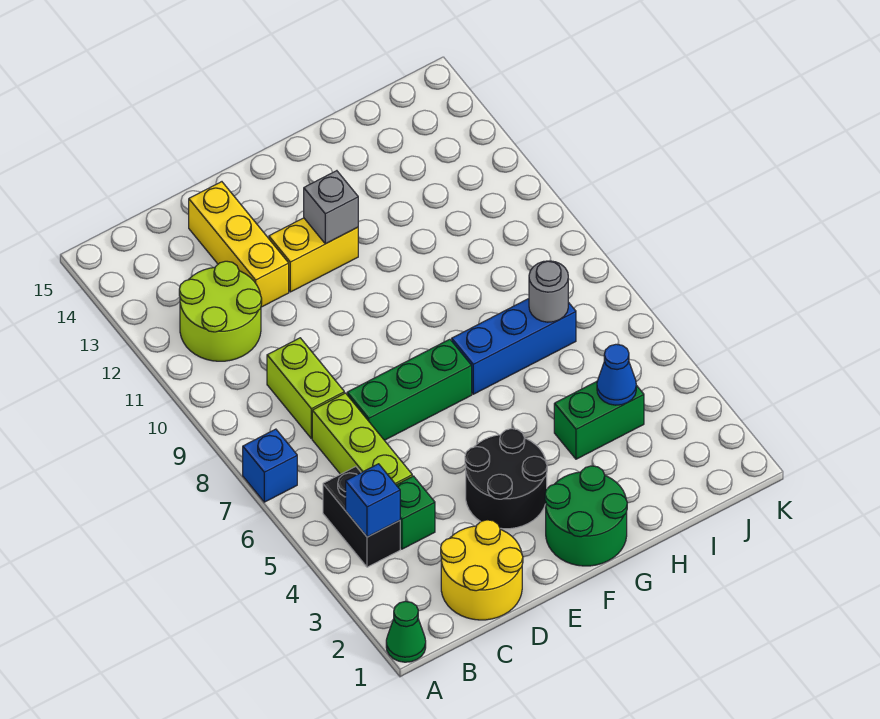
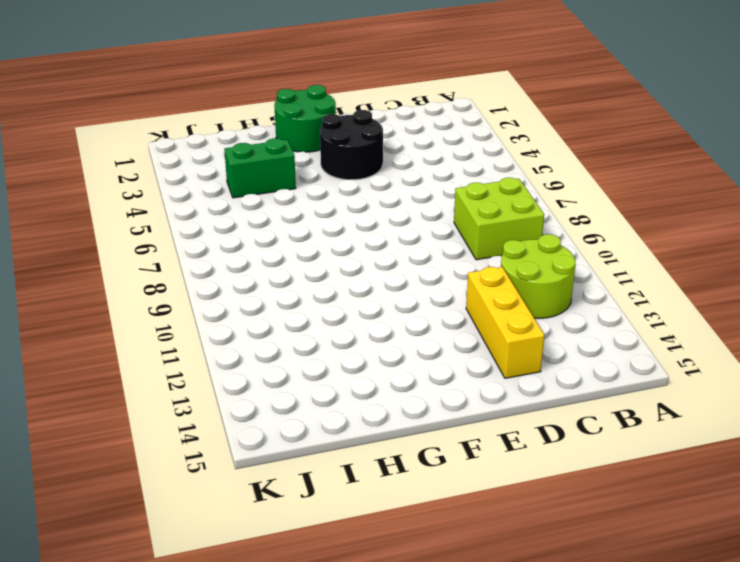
lime brick B8:C9 level 1 -> lime brick C8:C9 level 1
none -> green cone A1 level 1
none -> blue brick A7 level 1
none -> black brick B4:B5 level 1

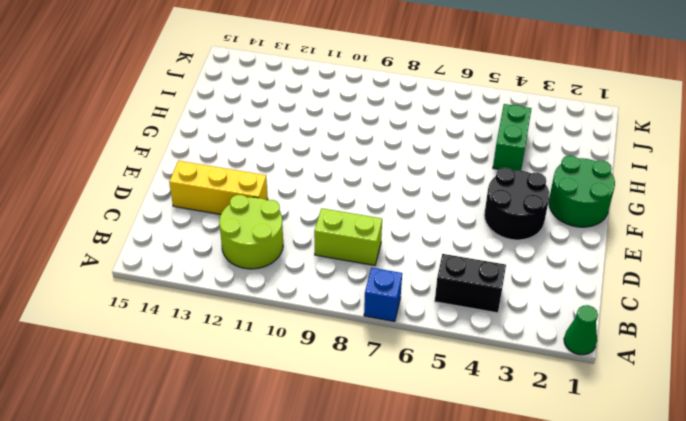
none -> yellow round brick C1:D2 level 1
none -> green brick C4 level 1
none -> lime brick C5:C7 level 1

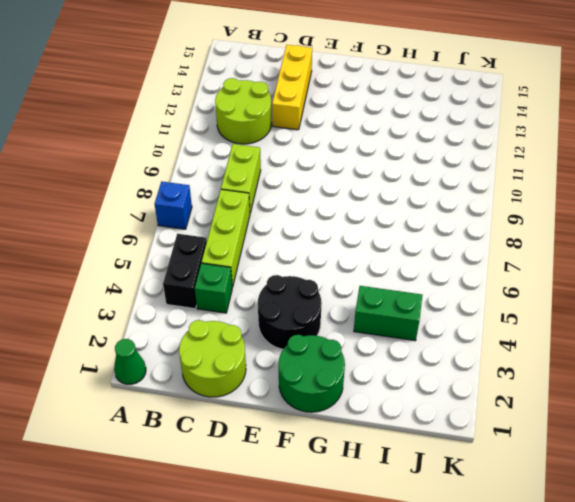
lime round brick C1:D2 level 1 -> yellow round brick C1:D2 level 1
none -> green brick D7:F7 level 1
none -> yellow brick E12:F12 level 1
none -> blue brick G7:I7 level 1

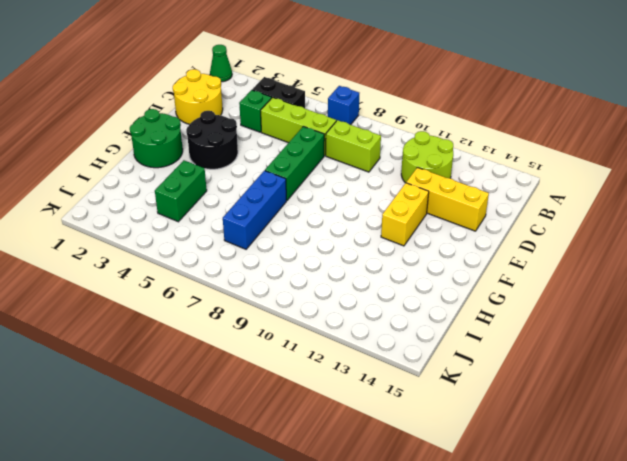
none -> blue brick B4 level 2
none -> grey brick F12 level 2
none -> blue cone I4 level 2

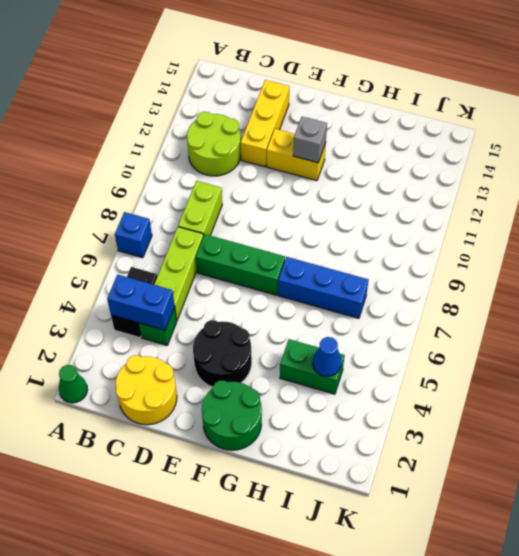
blue brick B4:C4 level 2 -> blue brick B4 level 2
none -> grey round brick I7 level 2

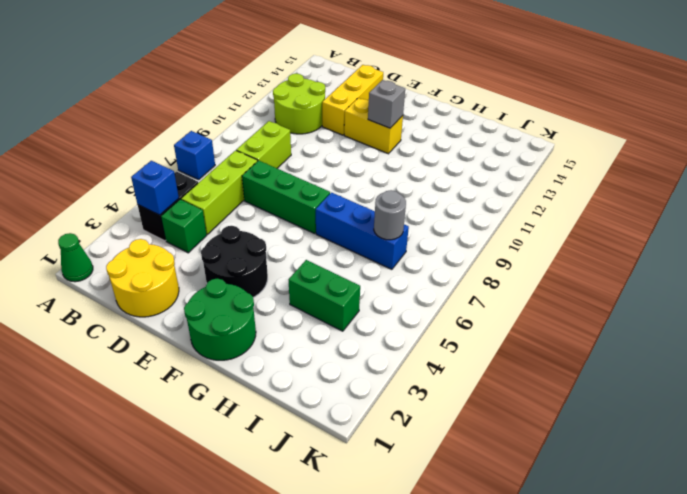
none -> blue cone I4 level 2

